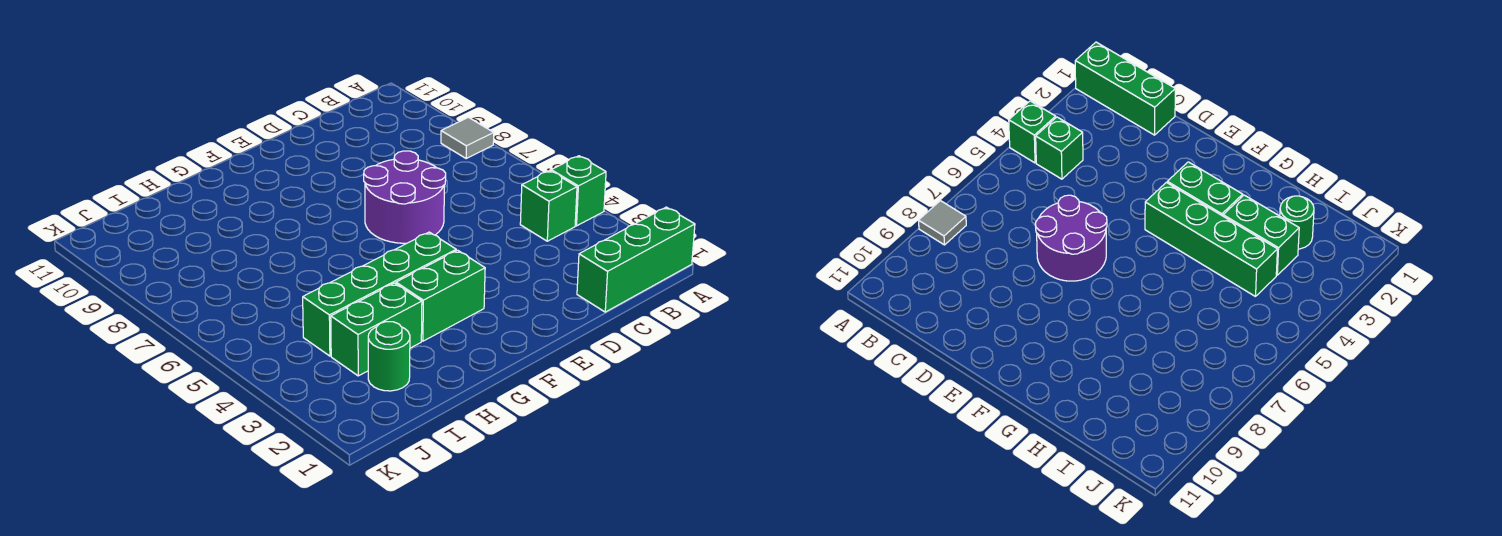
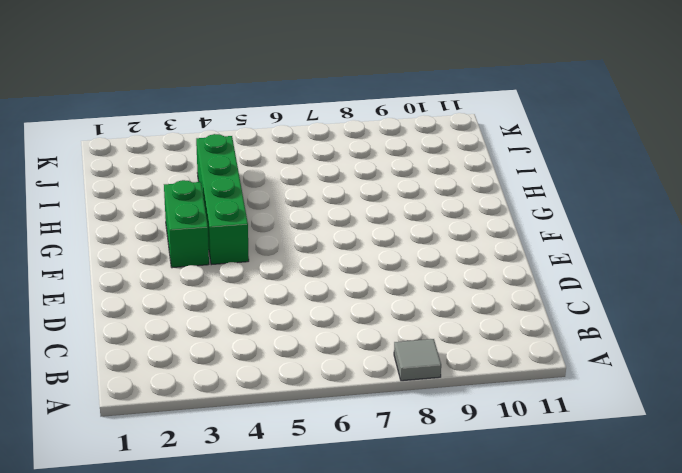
none -> green brick A1:C1 level 1
none -> green brick A4 level 1

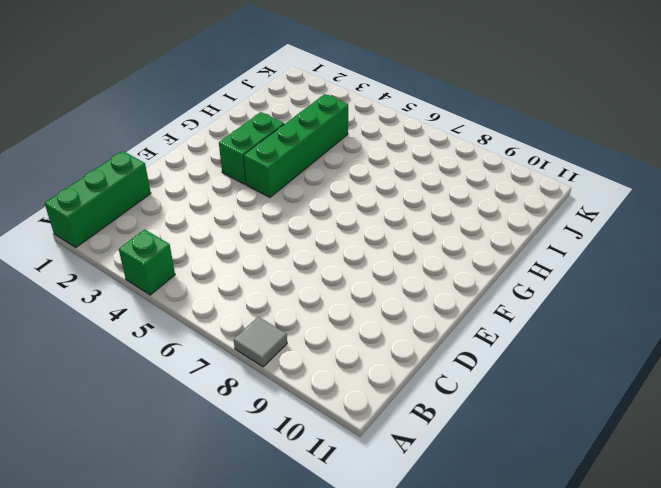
none -> green brick B4 level 1
none -> purple round brick D6:E7 level 1

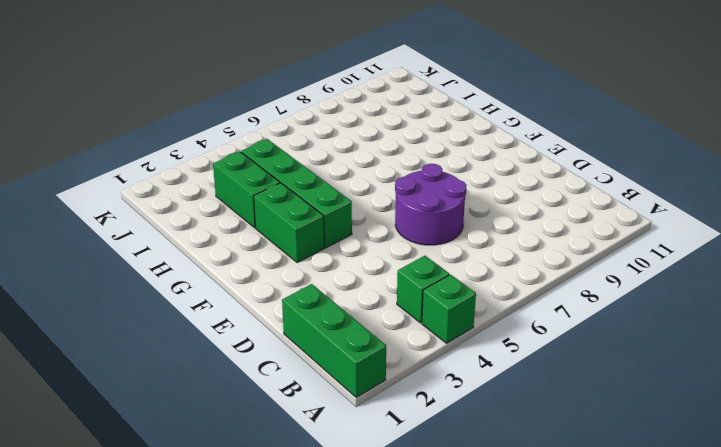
none -> grey tile A8 level 1
none -> green round brick I2 level 1

